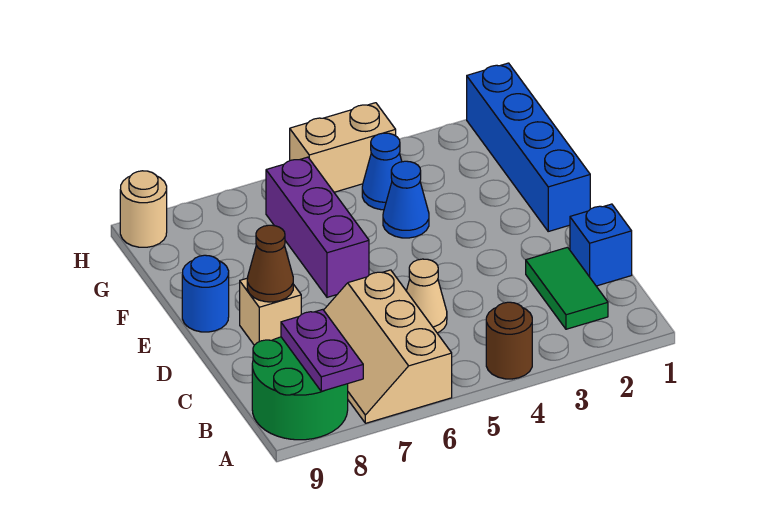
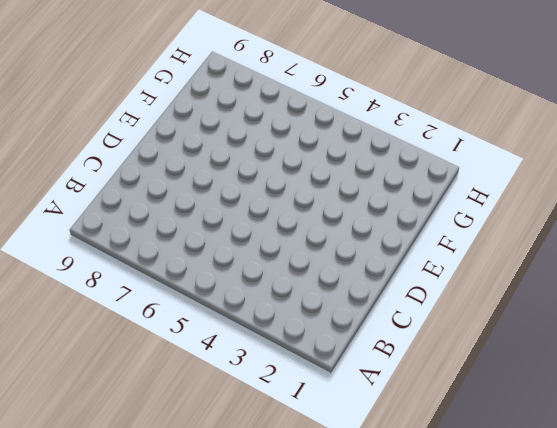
none -> brown round brick A4 level 1
none -> tan slope A6:C7 level 1 top 6
none -> green round brick A8:B9 level 1

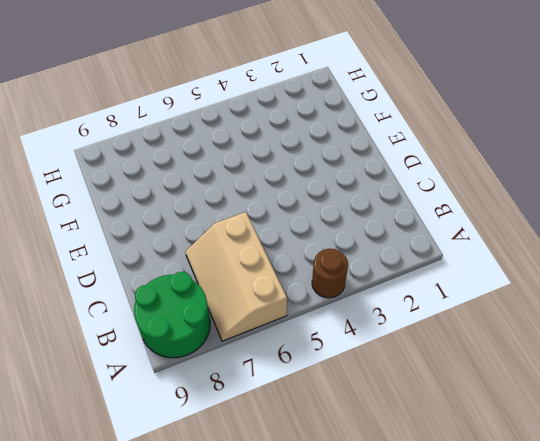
none -> green tile B2:C2 level 1
none -> blue brick C1 level 1
none -> tan cone C5 level 1

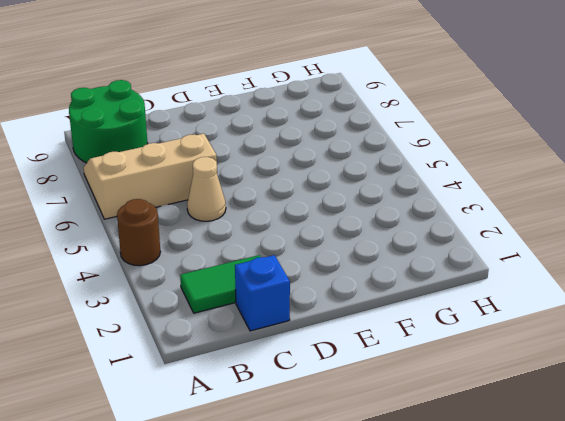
none -> tan brick D8 level 1
none -> blue brick E1:H1 level 1
none -> purple brick E6:G6 level 1

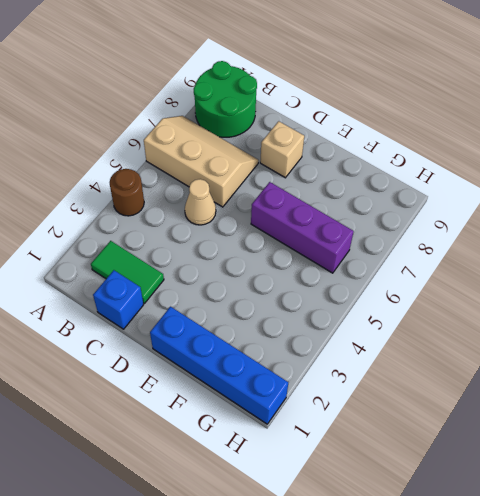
none -> blue round brick E9 level 1
none -> blue cone F4 level 1
none -> blue cone G4 level 1

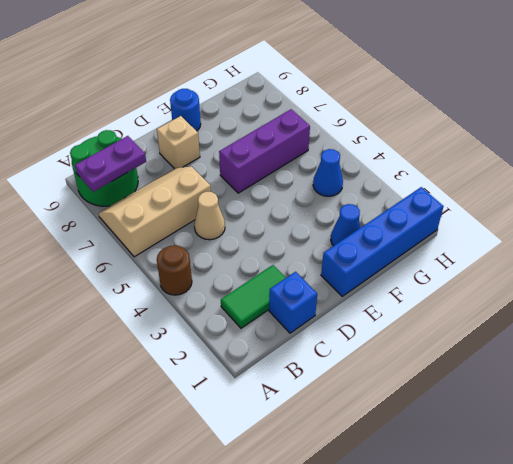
blue cone F2 level 1 -> blue cone F4 level 1
none -> tan brick H4:H5 level 1
none -> tan round brick H9 level 1
none -> brown cone D8 level 2

